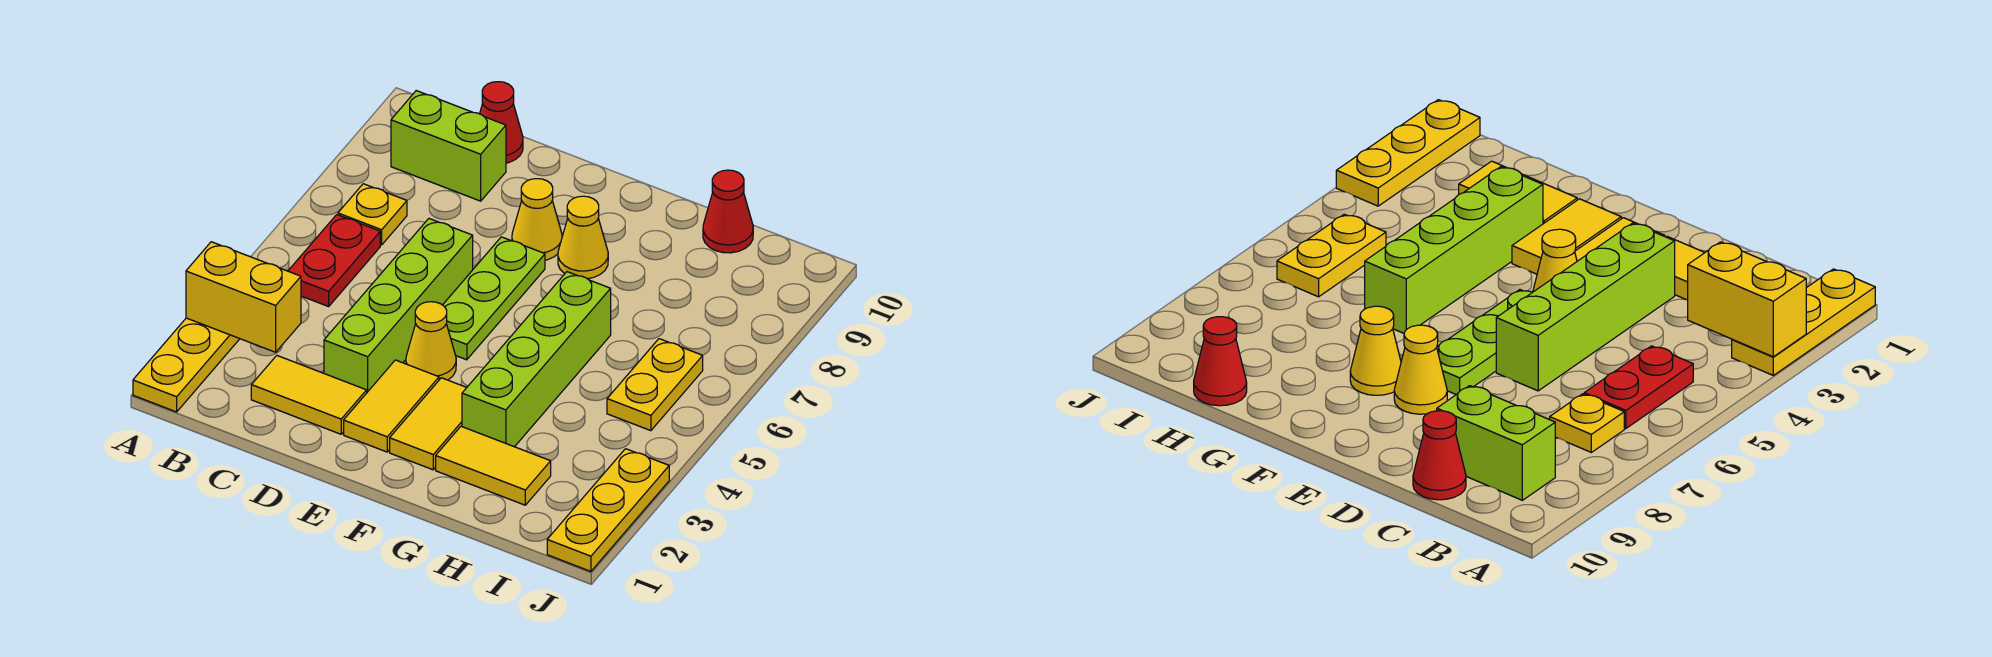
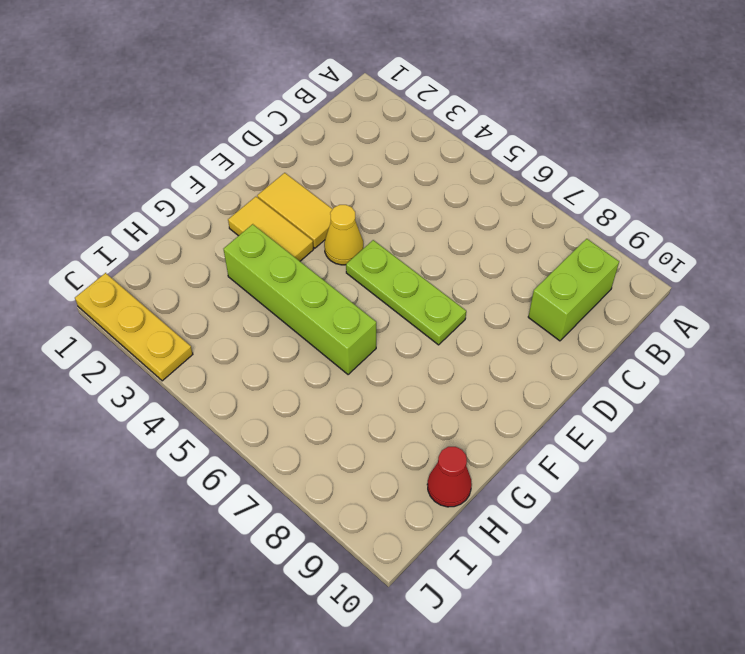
none -> yellow plate A1:A3 level 1
none -> red plate B5:B6 level 1
none -> yellow plate B7 level 1

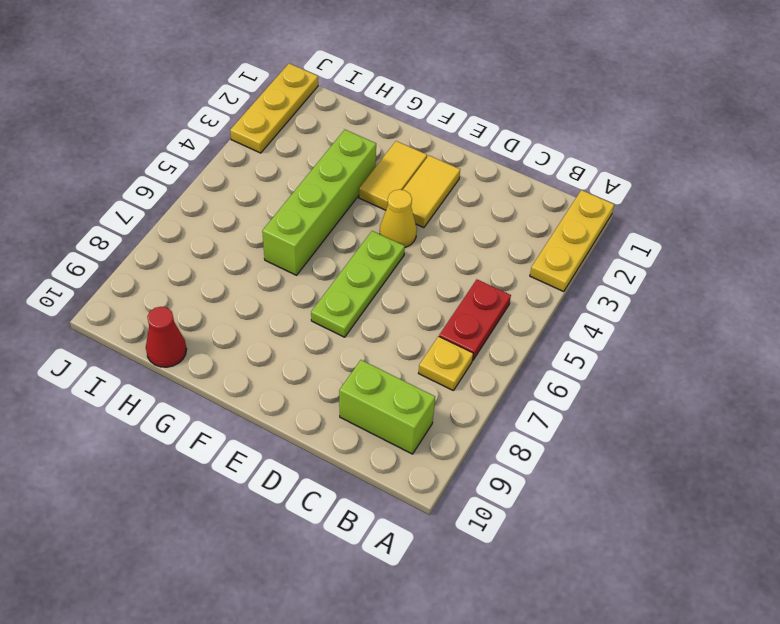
none -> yellow tile C2:D2 level 1
none -> red cone C10 level 1
none -> lime brick D3:D6 level 1

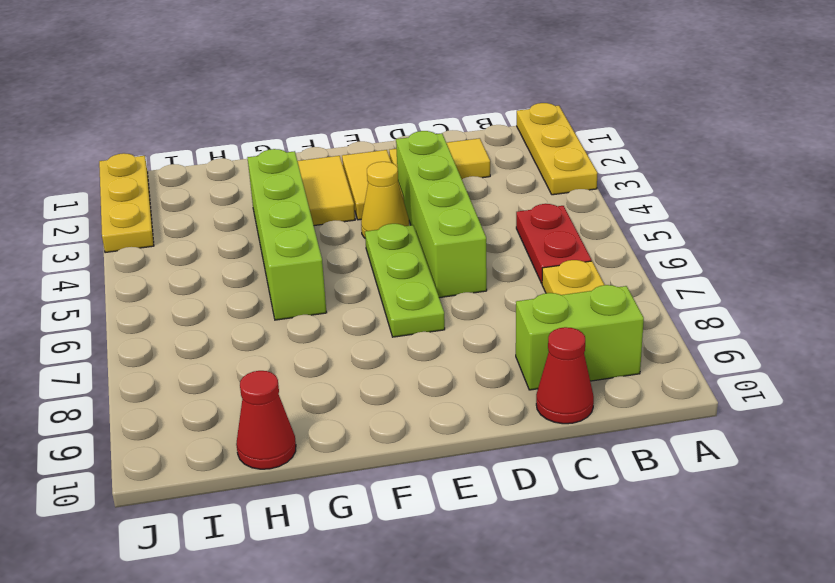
none -> yellow cone E8 level 1
none -> yellow cone F8 level 1
none -> yellow tile G2:H2 level 1

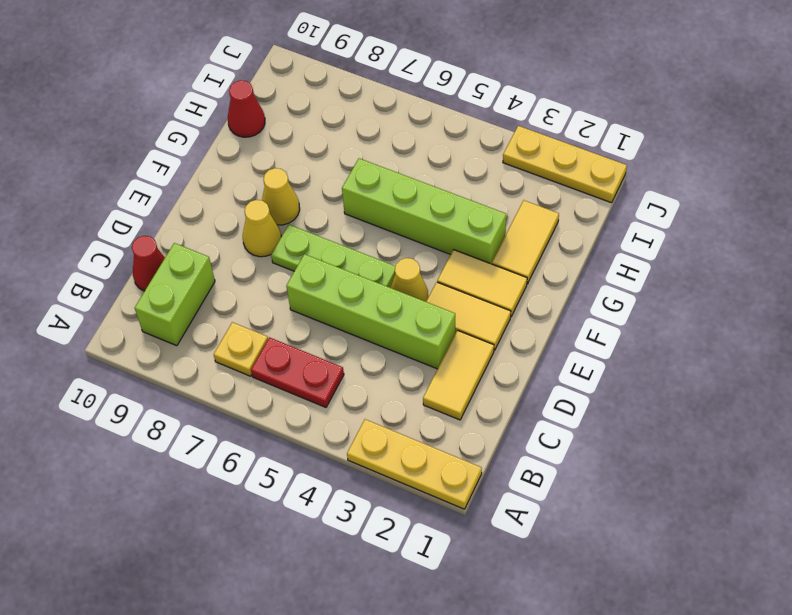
none -> yellow plate I5:I6 level 1
none -> yellow brick A3:B3 level 2

